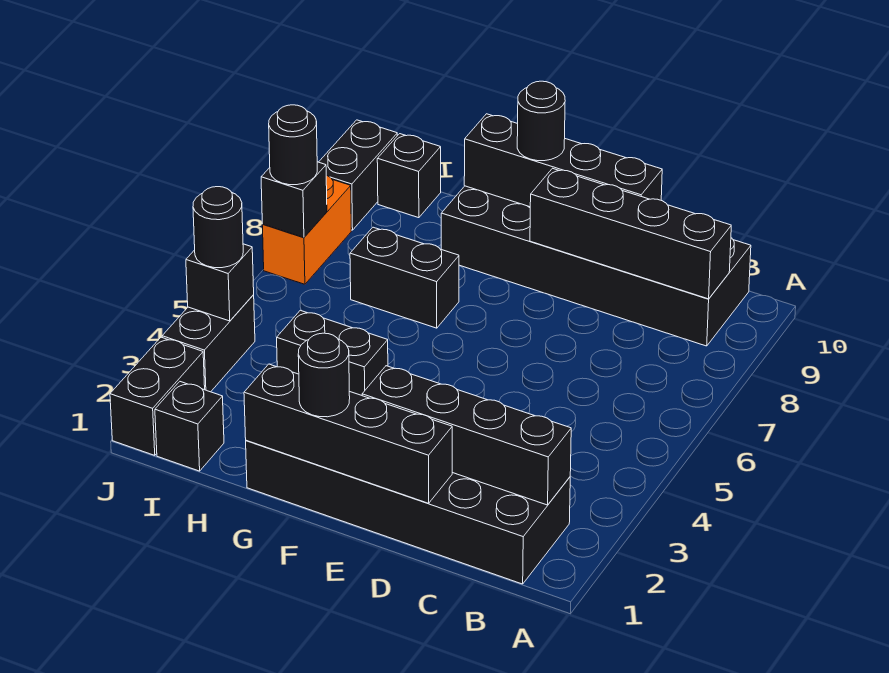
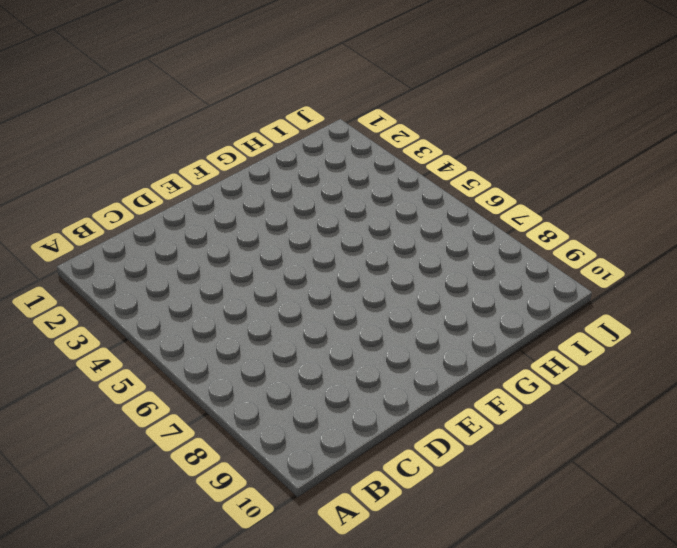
none -> black brick B1:G2 level 1
none -> black brick B9:G10 level 1
none -> black brick G4:H4 level 1

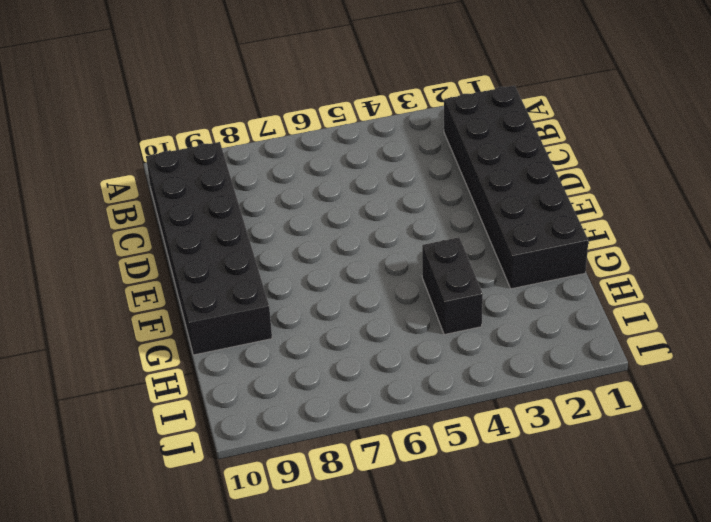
none -> black brick G7:H7 level 1
none -> black brick I1 level 1
none -> black brick I10 level 1

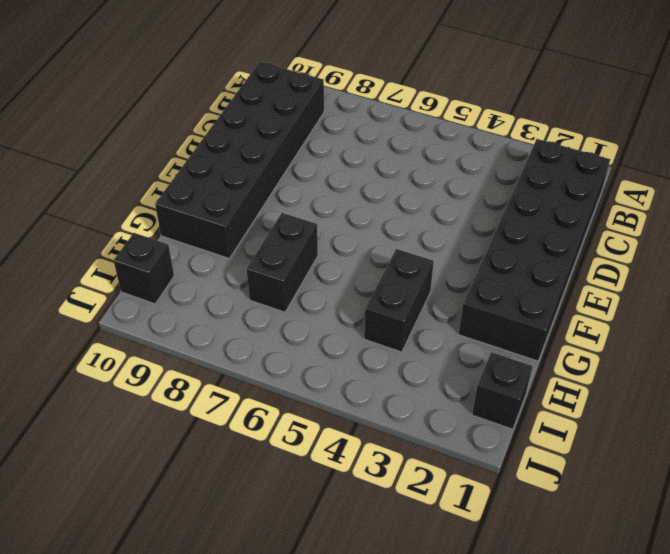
none -> black brick J1:J2 level 1
none -> black brick J3:J4 level 1
none -> orange brick J7:J8 level 1

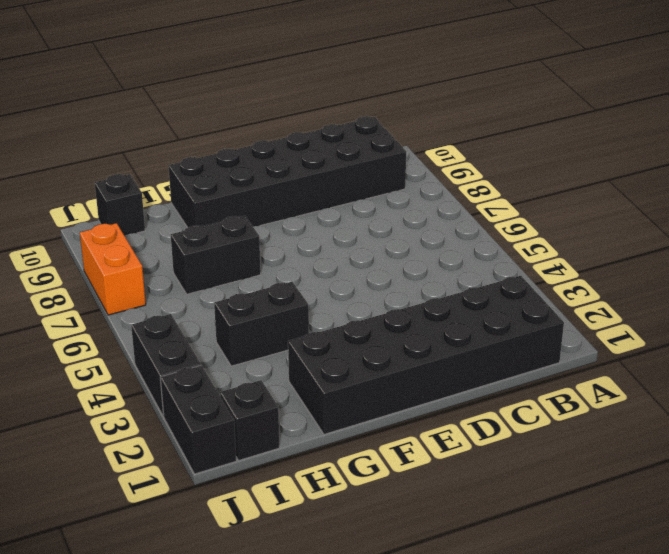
none -> black brick J9:J10 level 1
none -> black brick B2:E2 level 2
none -> black brick B9:E9 level 2

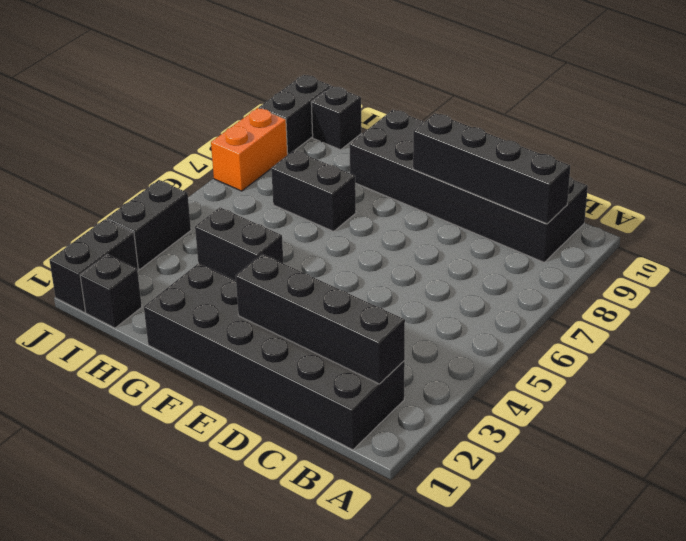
none -> black brick D1:G1 level 2
none -> black brick D10:G10 level 2
none -> black brick J4 level 2

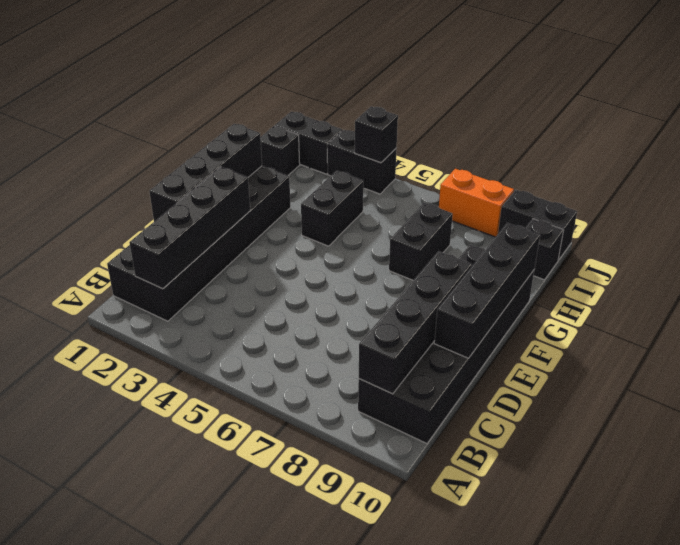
none -> black brick J7 level 2
none -> black round brick F1 level 3
none -> black round brick F10 level 3

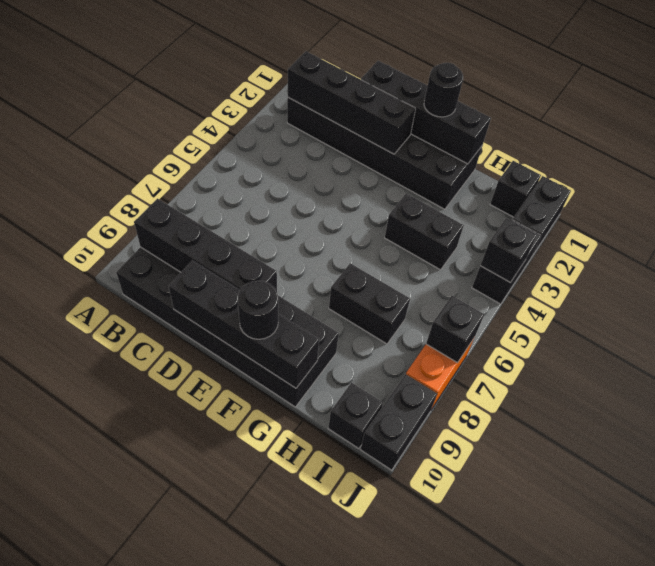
none -> black round brick J4 level 3
none -> black round brick J7 level 3

